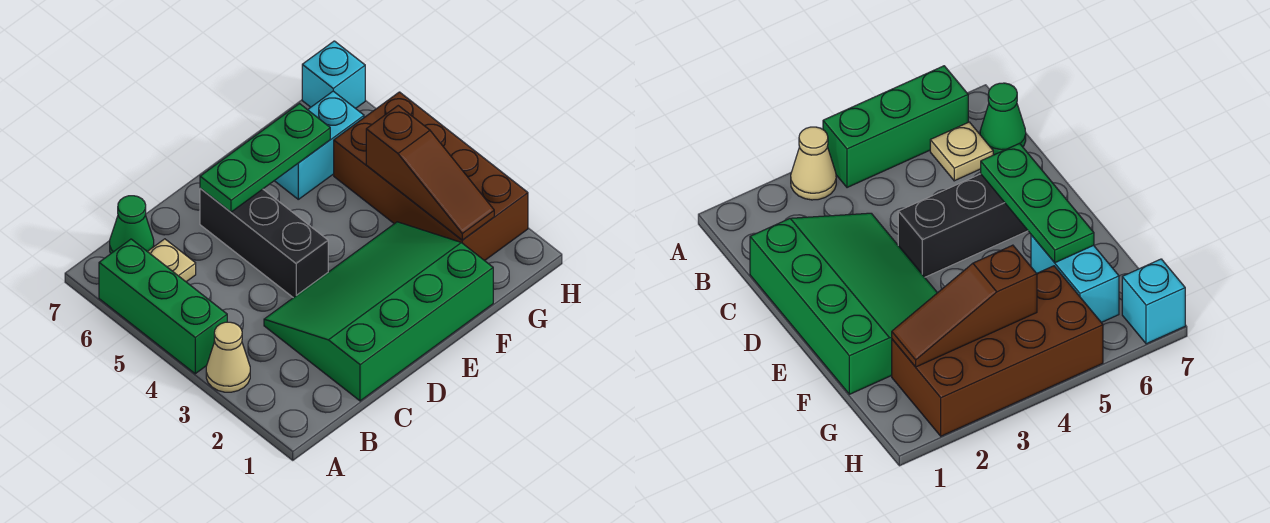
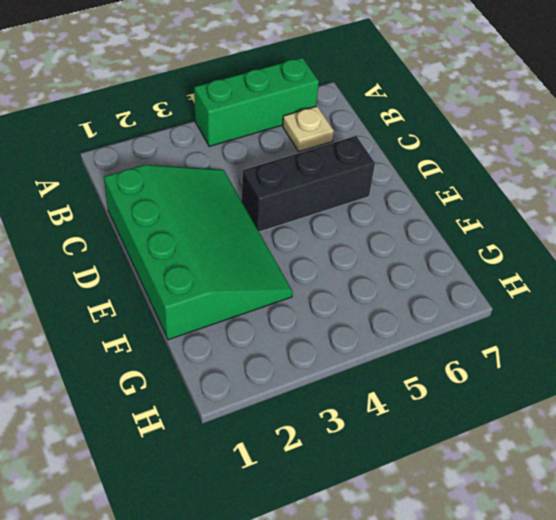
none -> tan cone A3 level 1
none -> green cone B7 level 1

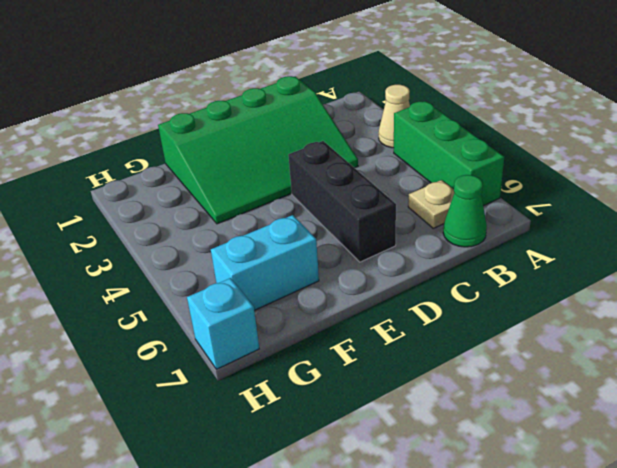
none -> brown brick G2:H5 level 1
none -> green plate D6:F6 level 2

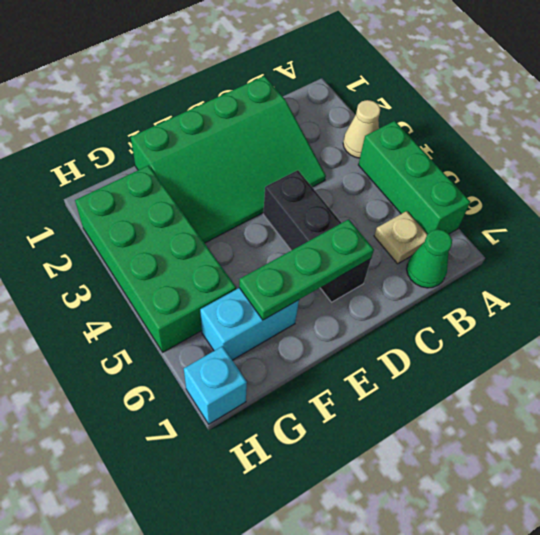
green brick G2:H5 level 1 -> brown brick G2:H5 level 1
none -> brown slope G2:G4 level 2 top 4

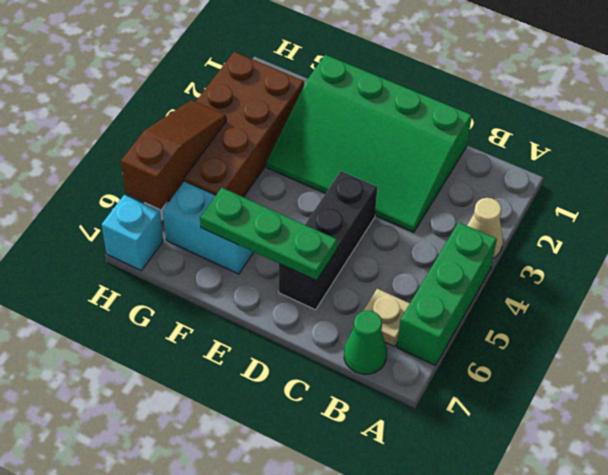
brown slope H4:H6 level 2 top 6 -> brown slope G2:G4 level 2 top 4

